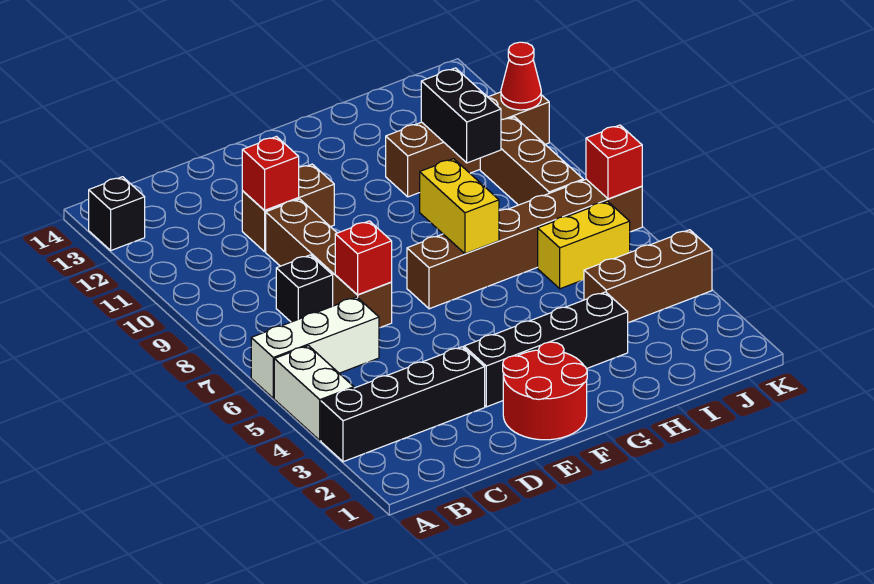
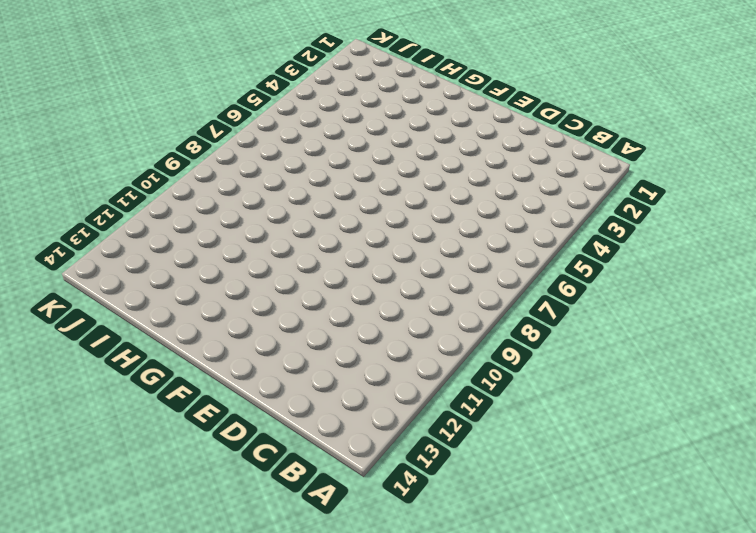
none -> black brick A3:D3 level 1
none -> white brick A4:A5 level 1
none -> white brick A6:C6 level 1

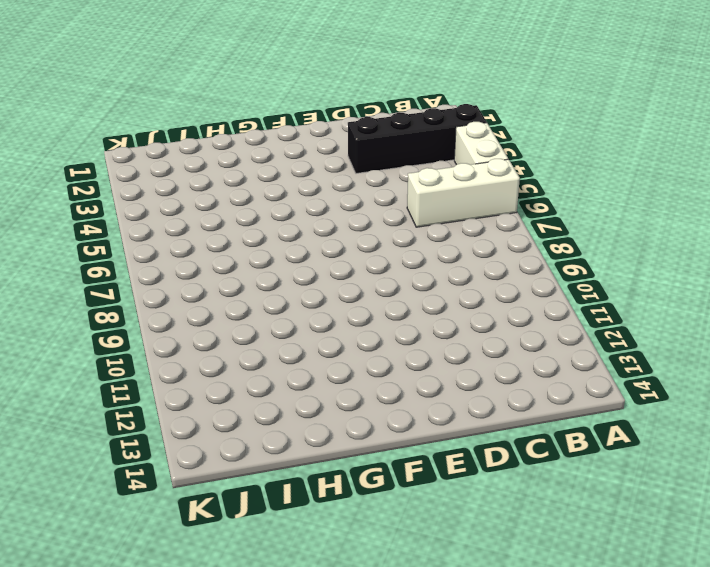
none -> black brick A13 level 1
none -> black brick C8 level 1
none -> brown brick D7:D10 level 1

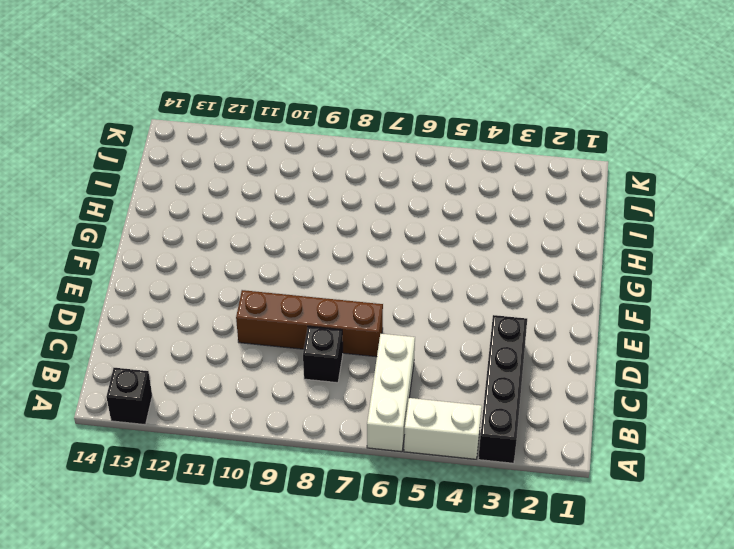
none -> brown brick D11:E11 level 1
none -> red round brick E1:F2 level 1
none -> black brick E3:H3 level 1

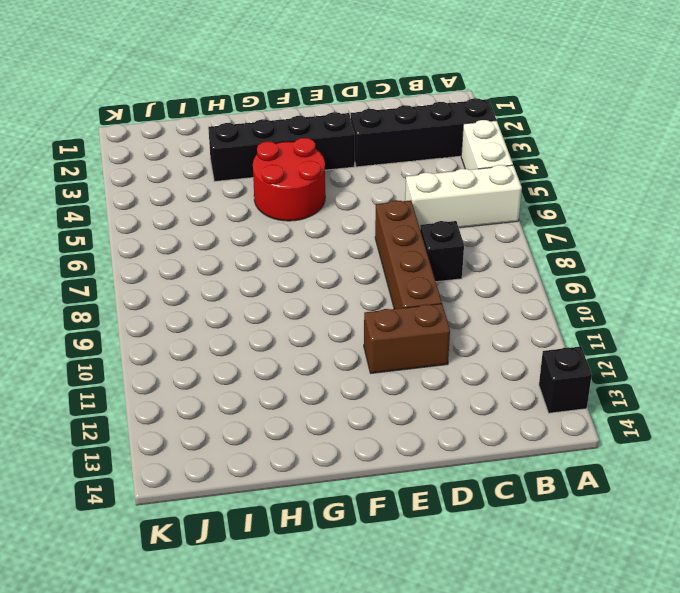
red round brick F4:G5 level 1 -> red round brick E1:F2 level 1
none -> brown brick F7:K7 level 1
none -> brown brick H11:K11 level 1
none -> brown brick I4:K4 level 1

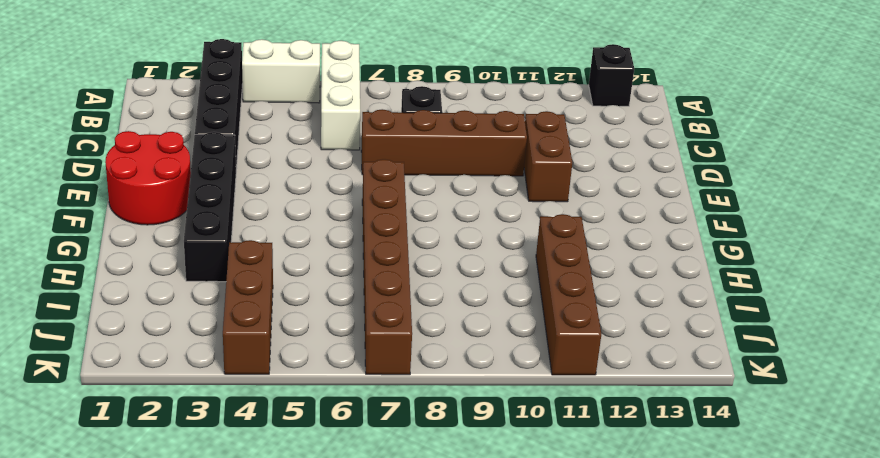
none -> yellow brick I6:J6 level 1
none -> brown brick J8:J10 level 1
none -> red brick D7 level 2

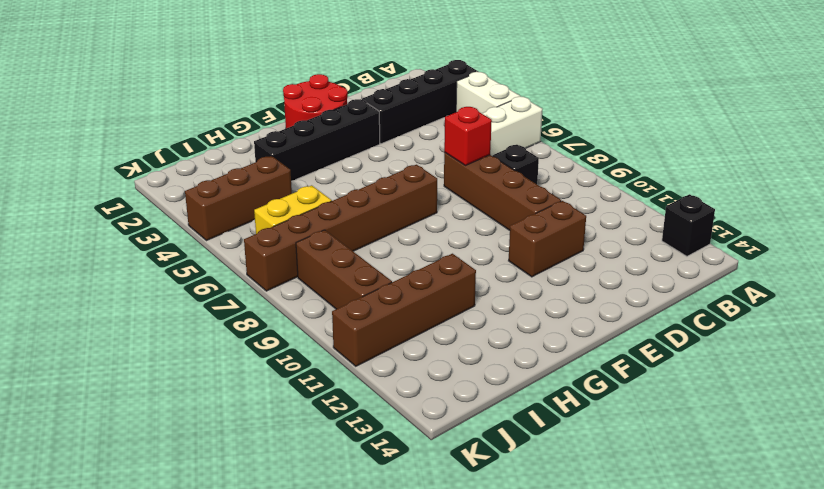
none -> red brick D11 level 2
none -> yellow brick G7:G8 level 2
none -> black brick I10:I11 level 2

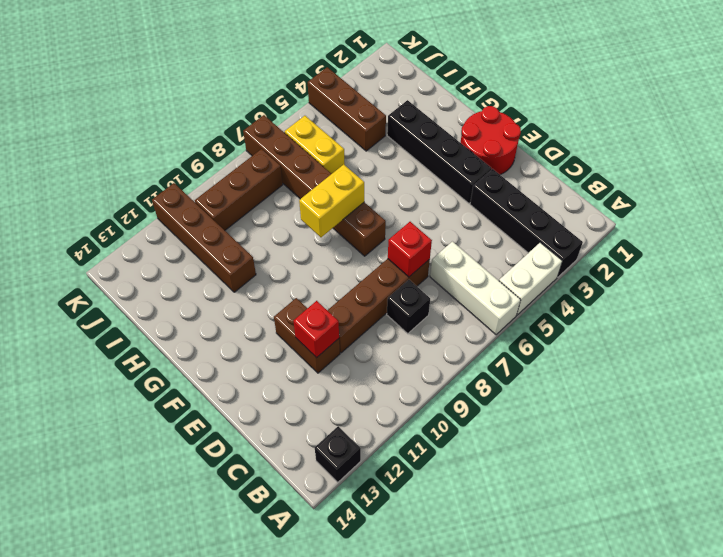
none -> black brick I10:I11 level 2
none -> red brick K7 level 2
none -> red cone K11 level 2

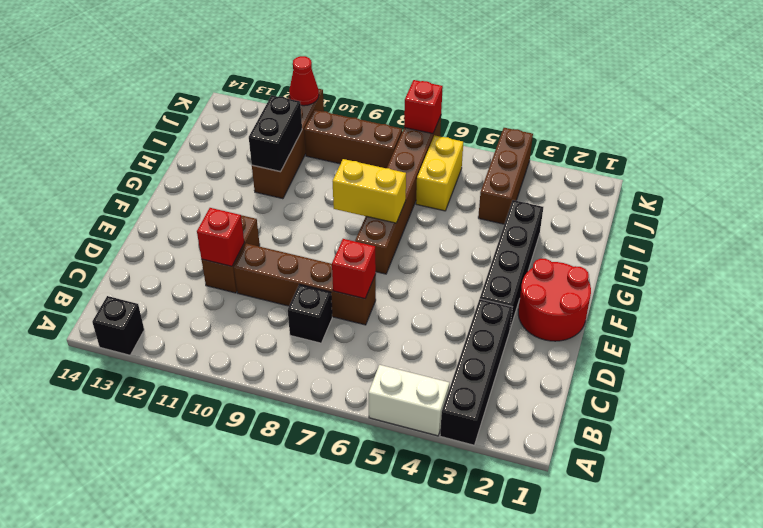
black brick H11:I11 level 2 -> black brick I10:I11 level 2
none -> white brick A6:C6 level 1

